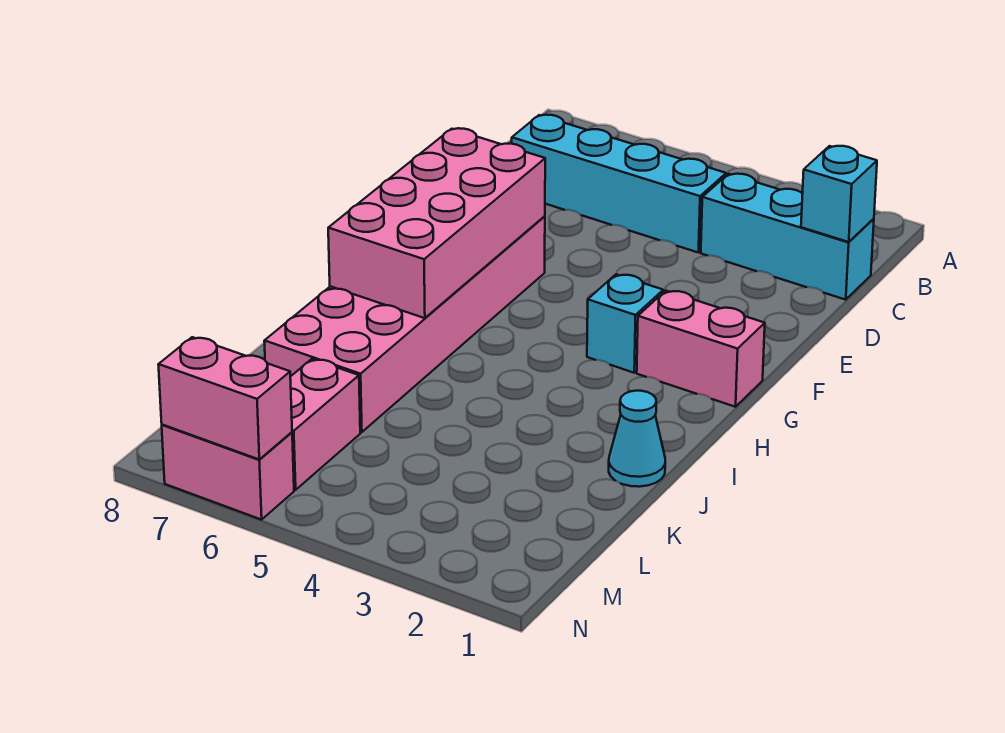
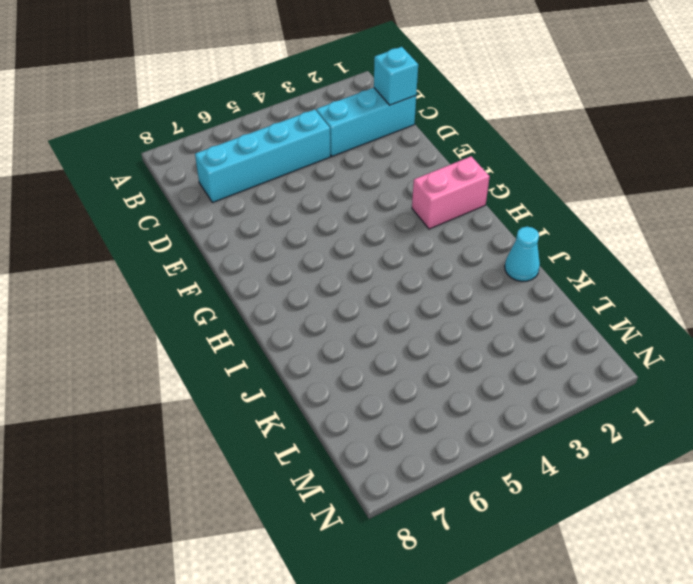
none -> pink brick F6:K7 level 1
none -> cyan brick G3 level 1

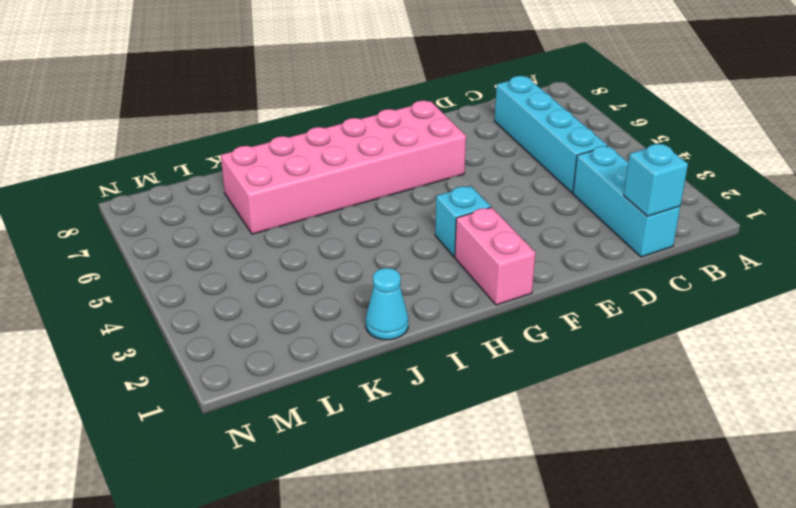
none -> pink brick L6:M6 level 1
none -> pink brick N6:N7 level 1

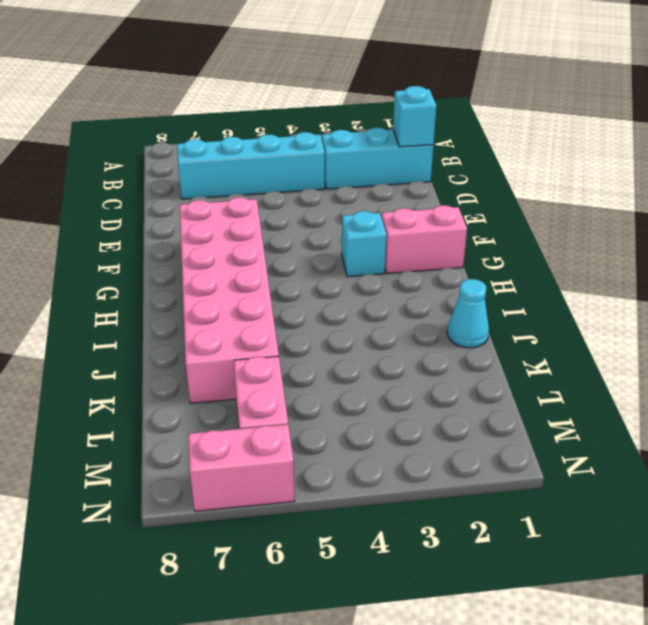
none -> pink brick F6:I7 level 2
none -> pink brick N6:N7 level 2

